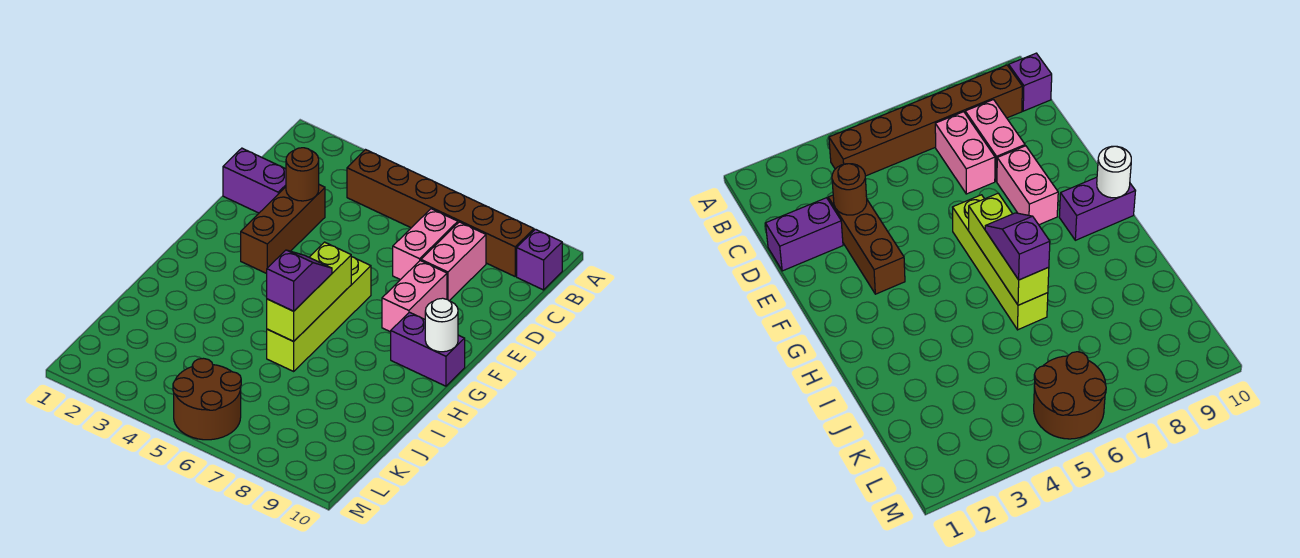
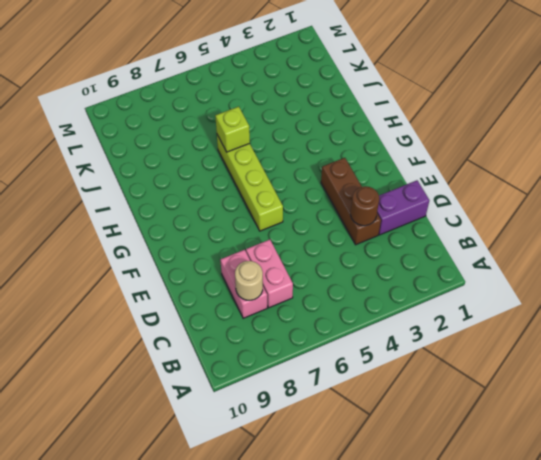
tan round brick C8 level 2 -> none
lime brick I6 level 2 -> lime brick G6:I6 level 2
none -> brown brick B4:B9 level 1
none -> purple brick B10 level 1
none -> pink brick E8:F8 level 1

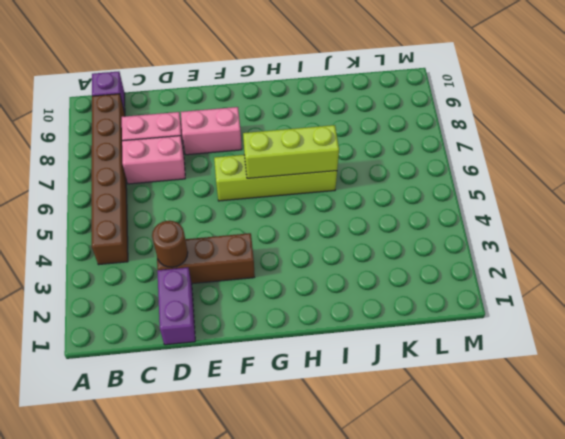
none -> purple brick G9:G10 level 1
none -> brown round brick L5:M6 level 1
none -> white round brick G10 level 2

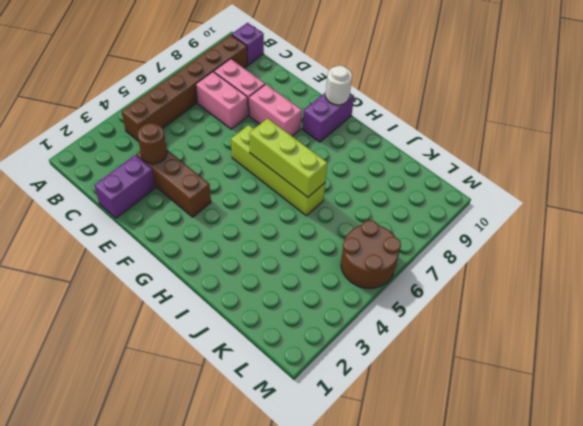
none -> purple slope H6:I6 level 3 top I

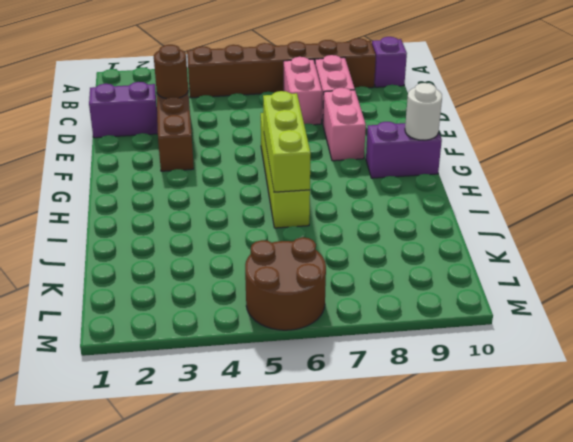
none -> purple slope H6:I6 level 3 top I

